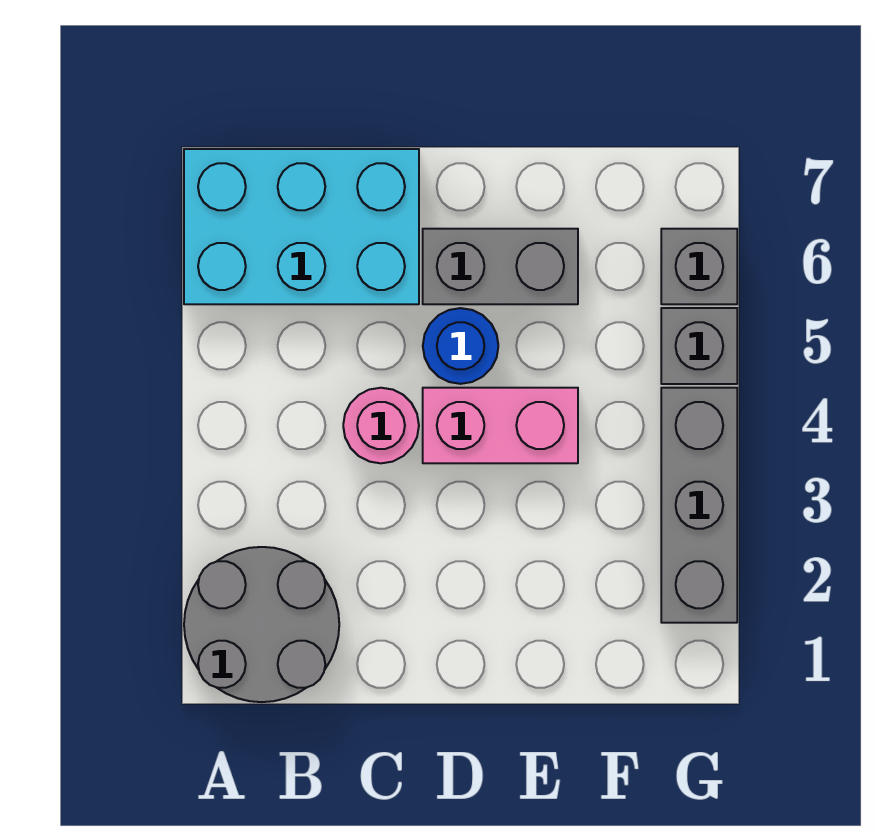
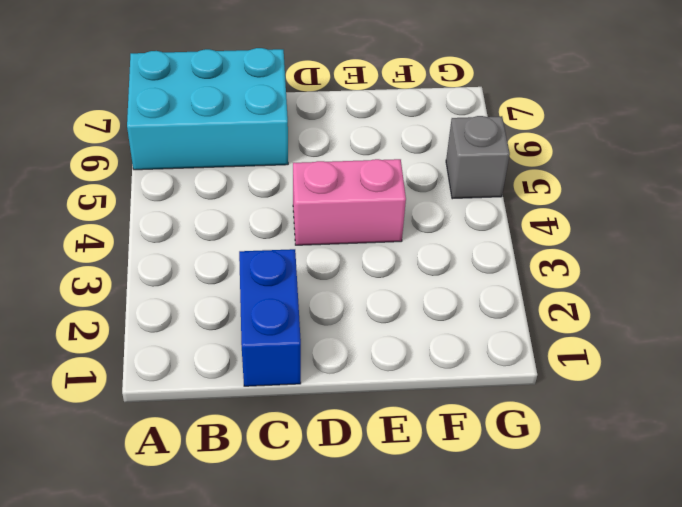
blue brick C1:C2 level 1 -> none
none -> grey round brick A1:B2 level 1
none -> pink round brick C4 level 1

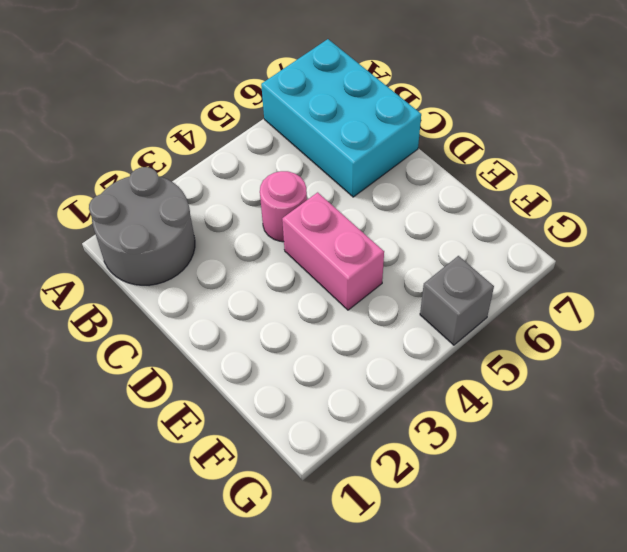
none -> blue round brick D5 level 1
none -> grey brick D6:E6 level 1

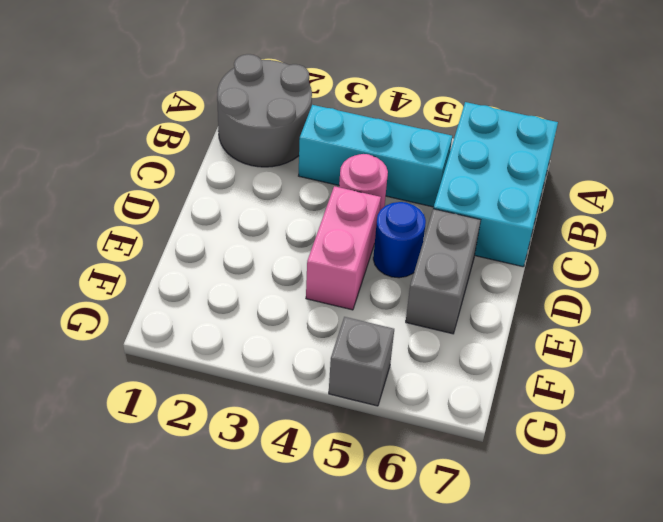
cyan brick B3:B5 level 1 -> none
none -> grey brick G2:G4 level 1
none -> grey brick G6 level 1

